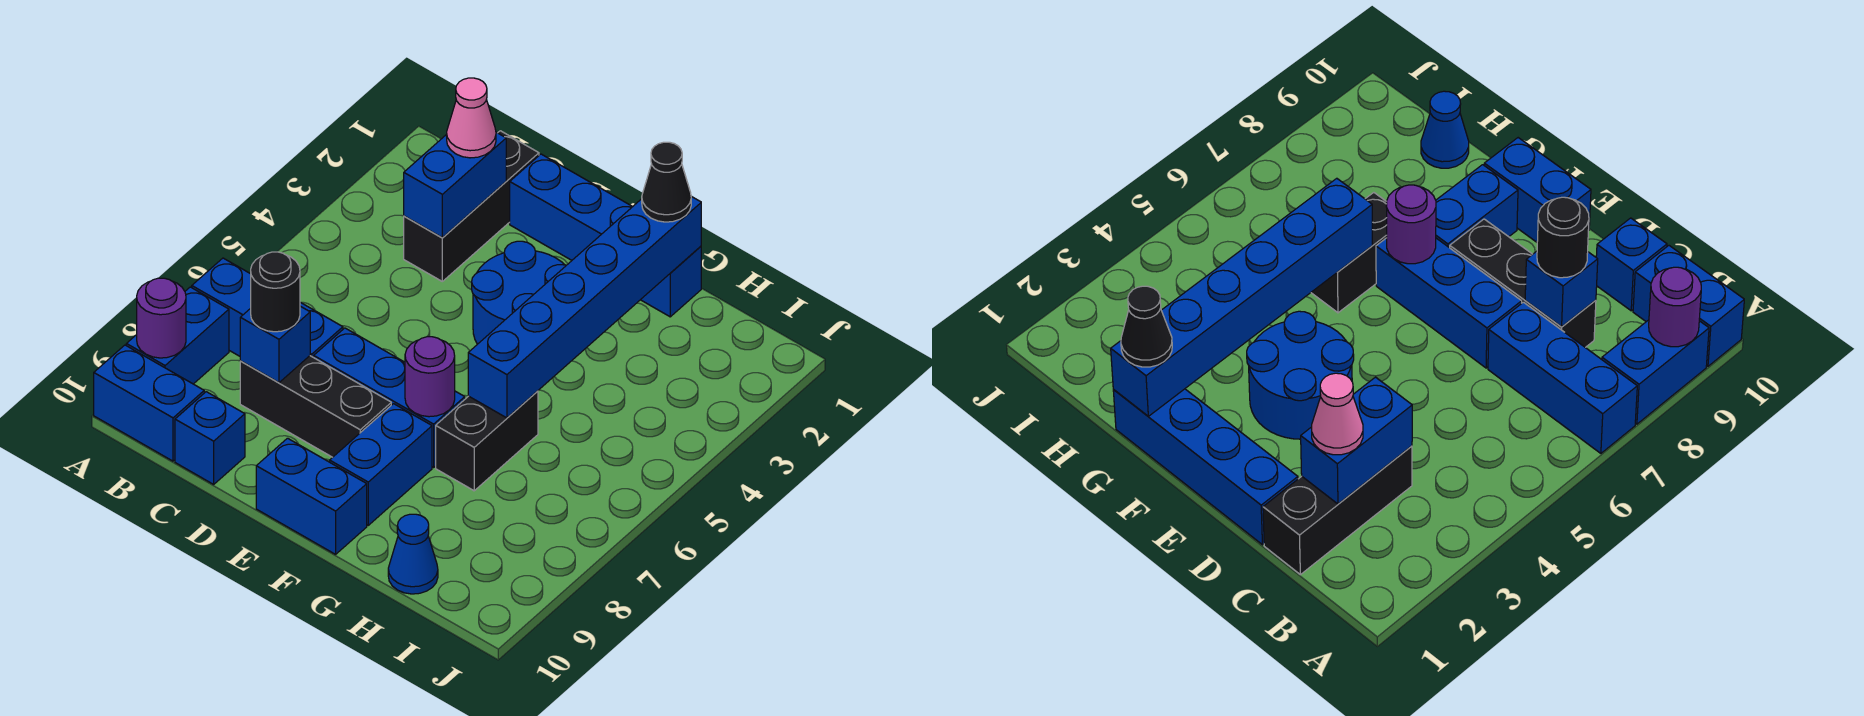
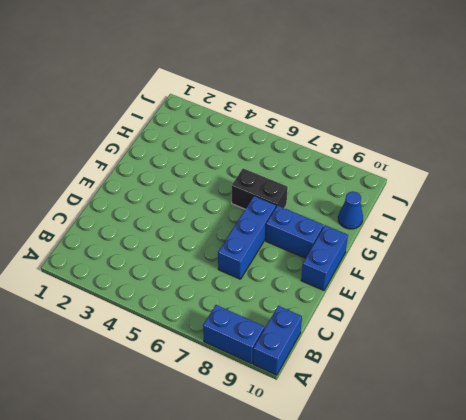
none -> blue brick A7:C7 level 1
none -> black brick C1:C3 level 1
none -> black brick C8:E8 level 1

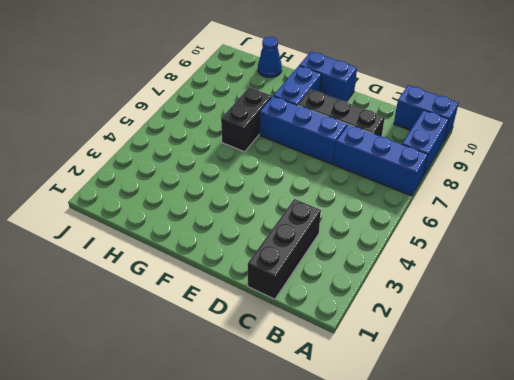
none -> blue brick C10 level 1
none -> blue brick D1:G1 level 1
none -> blue round brick E3:F4 level 1

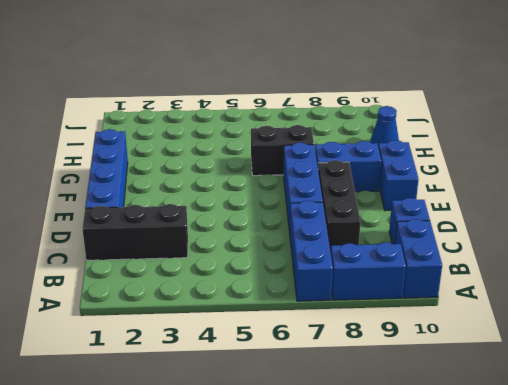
none -> blue round brick E3:F4 level 1
none -> purple round brick A9 level 2
none -> blue brick C2:C3 level 2

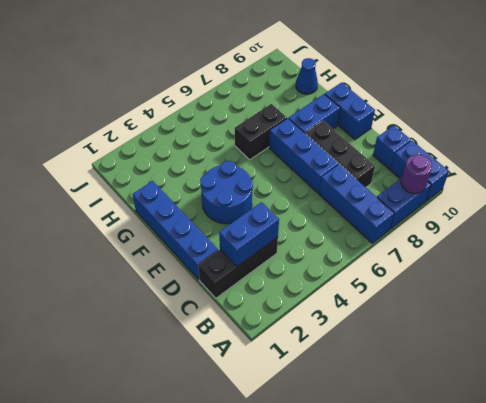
none -> blue brick C8 level 2
none -> purple round brick F7 level 2
none -> blue brick G1:G6 level 2

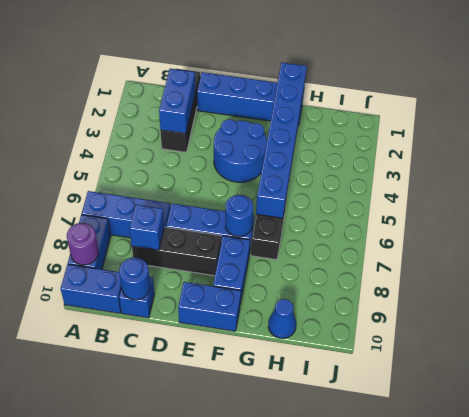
blue round brick C10 level 2 -> none
blue round brick F7 level 2 -> purple round brick F7 level 2
none -> pink cone C2 level 3
none -> black round brick C8 level 3
none -> black cone G1 level 3

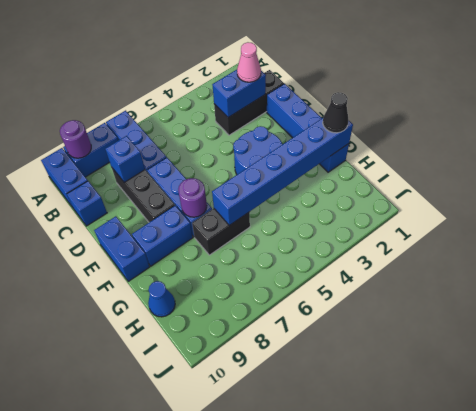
none -> black round brick C8 level 3

